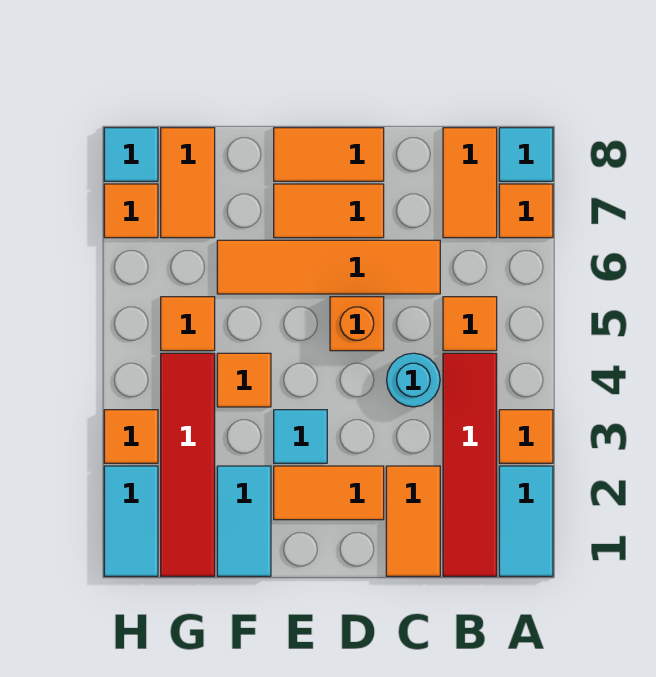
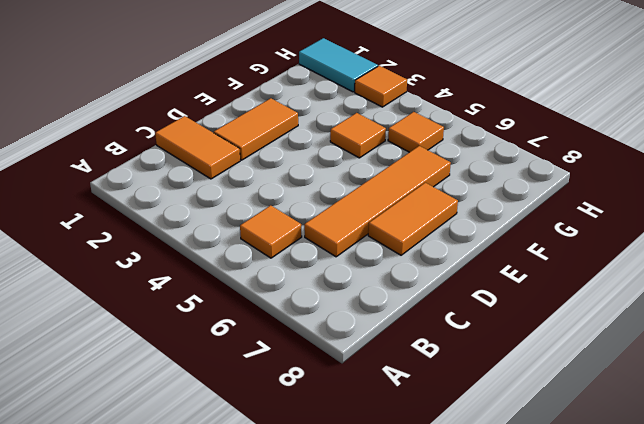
none -> cyan tile A1:A2 level 1
none -> orange tile A3 level 1
none -> orange tile A7 level 1

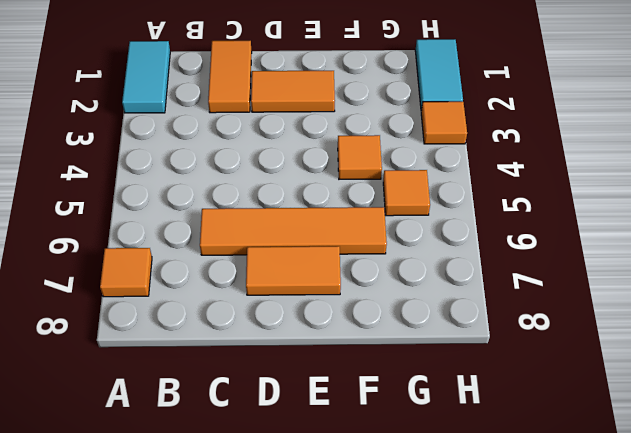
none -> orange tile A3 level 1
none -> cyan tile A8 level 1
none -> red tile B1:B4 level 1

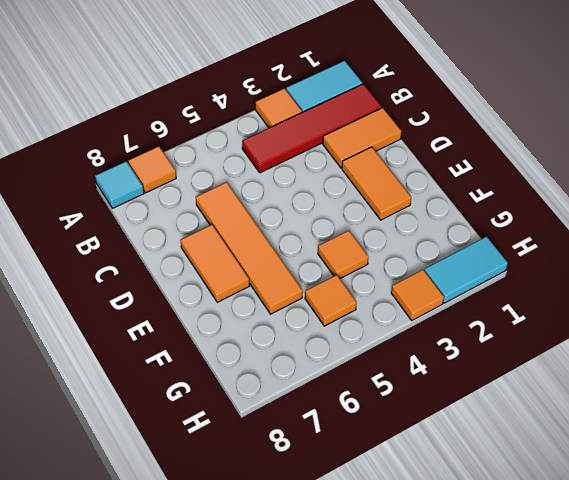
none -> orange tile B5 level 1
none -> orange tile B7:B8 level 1
none -> cyan round brick C4 level 1

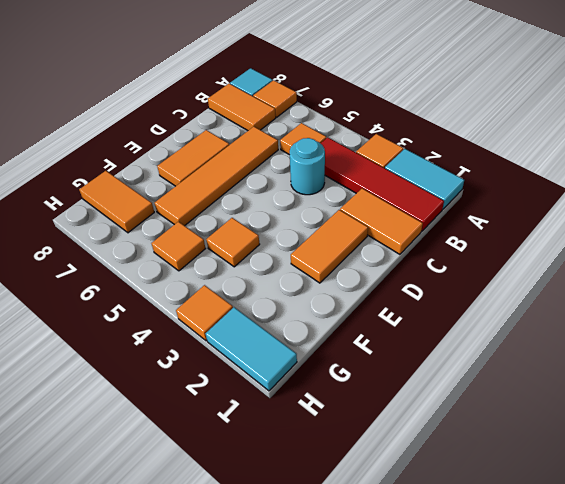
none -> orange brick D5 level 1
none -> orange tile D8:E8 level 1
none -> cyan tile E3 level 1

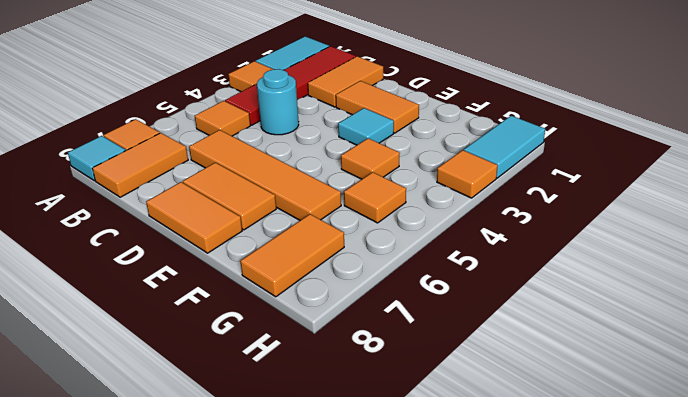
none -> orange brick D5 level 1
none -> cyan tile F1:F2 level 1
none -> red tile G1:G4 level 1

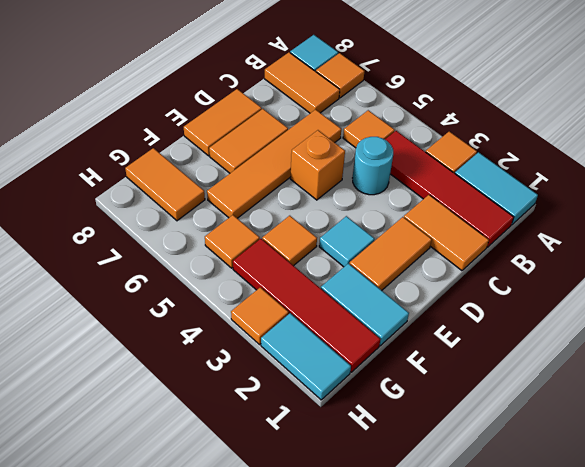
none -> orange tile H7 level 1
none -> cyan tile H8 level 1

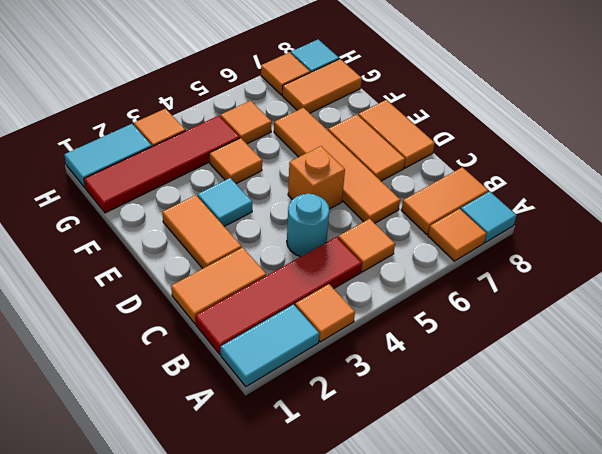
none -> cyan tile F1:F2 level 1

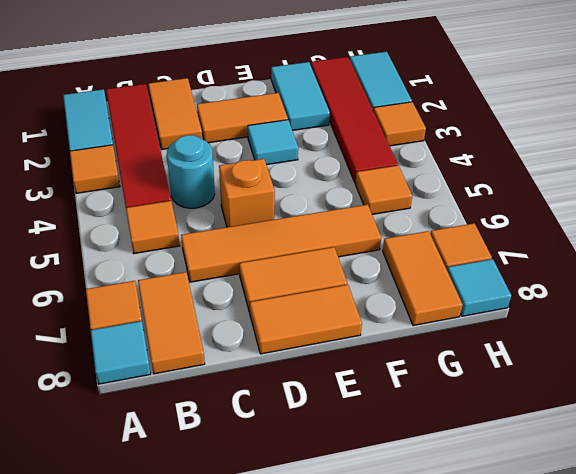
none -> orange tile F4 level 1

